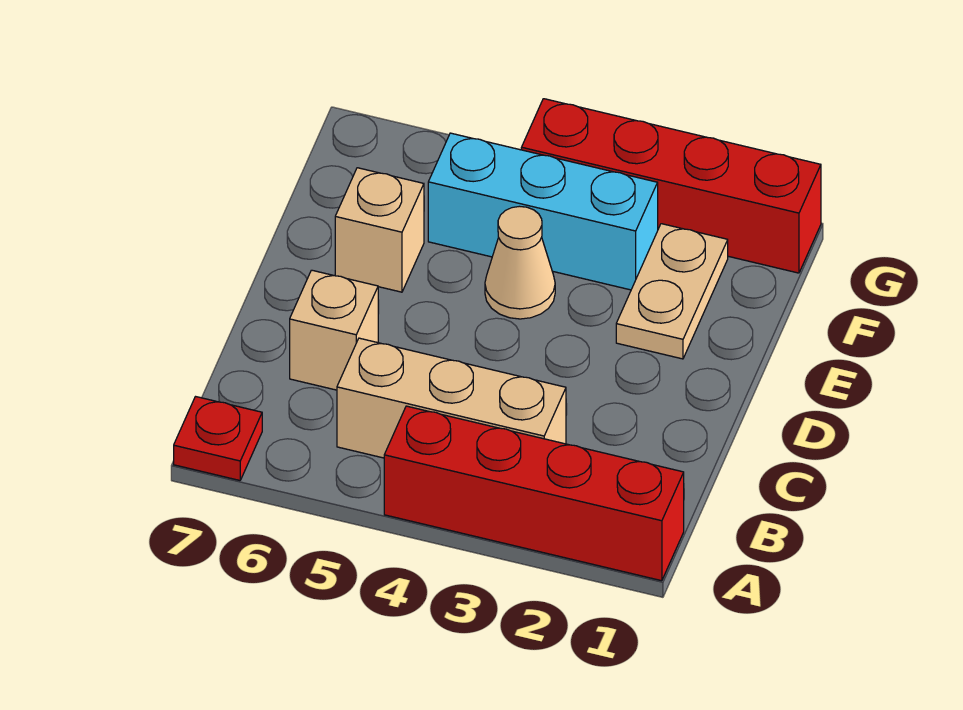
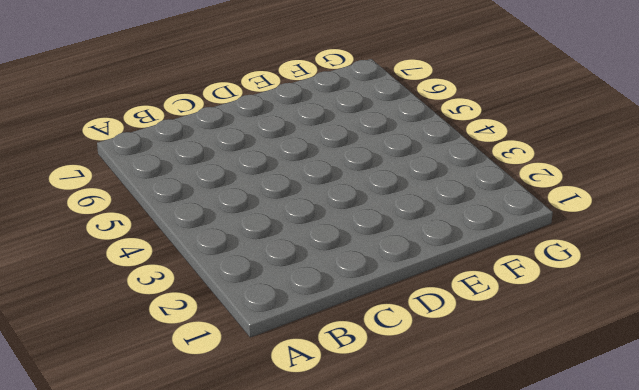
none -> red brick A1:A4 level 1
none -> red plate A7 level 1

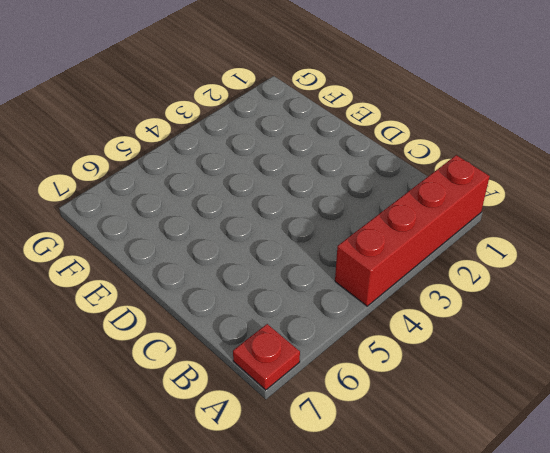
none -> tan brick B3:B5 level 1
none -> tan brick C6 level 1

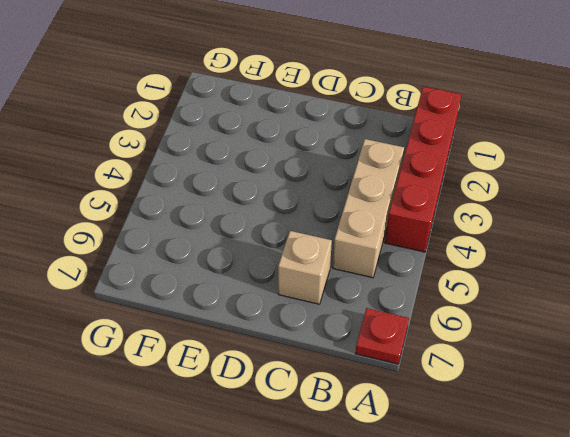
none -> tan plate E2:F2 level 1
none -> tan cone E4 level 1

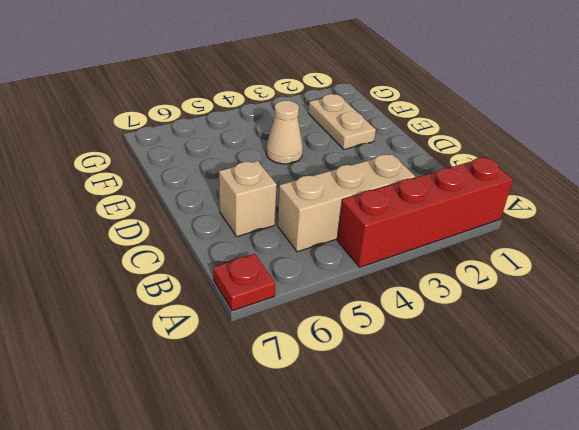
none -> tan brick E6 level 1
none -> cyan brick F3:F5 level 1

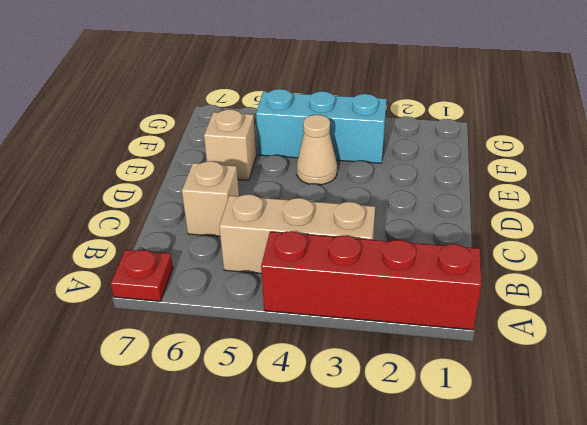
none -> tan plate E2:F2 level 1
none -> red brick G1:G4 level 1

